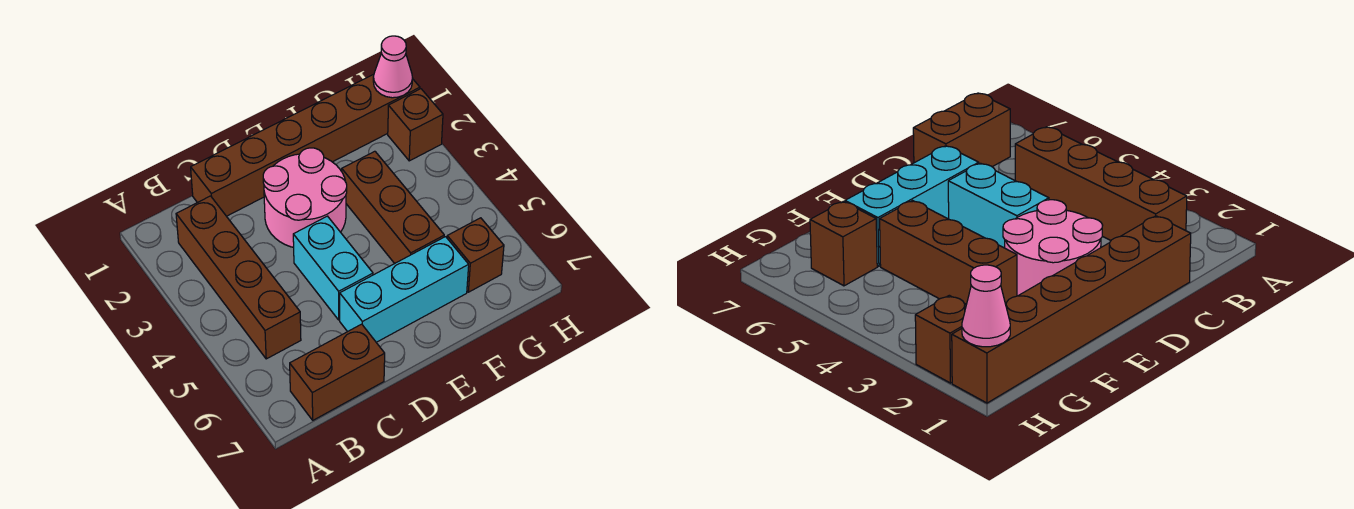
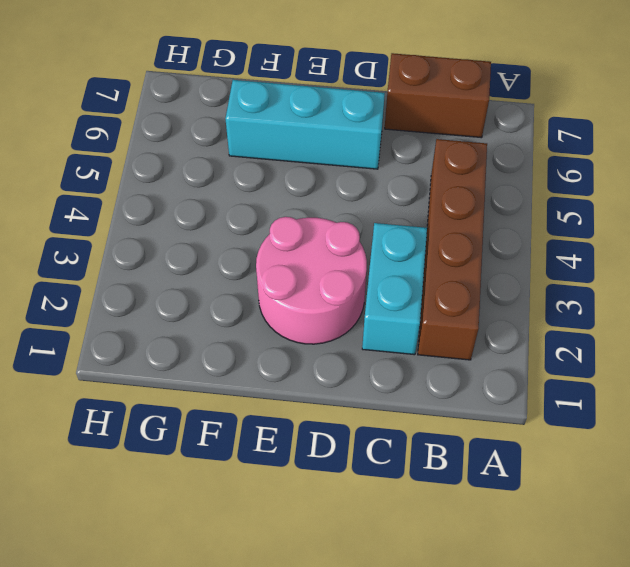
cyan brick C2:C3 level 1 -> cyan brick D4:D5 level 1
none -> brown brick C1:H1 level 1
none -> brown brick F3:F5 level 1

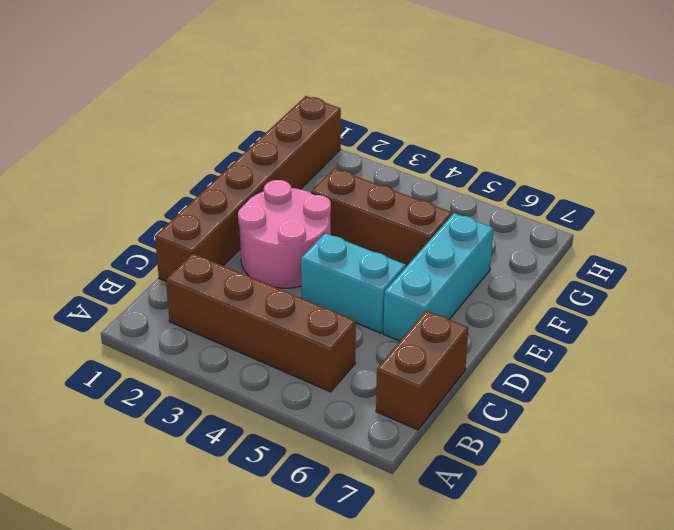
none -> brown brick G6 level 1
none -> brown brick H2 level 1

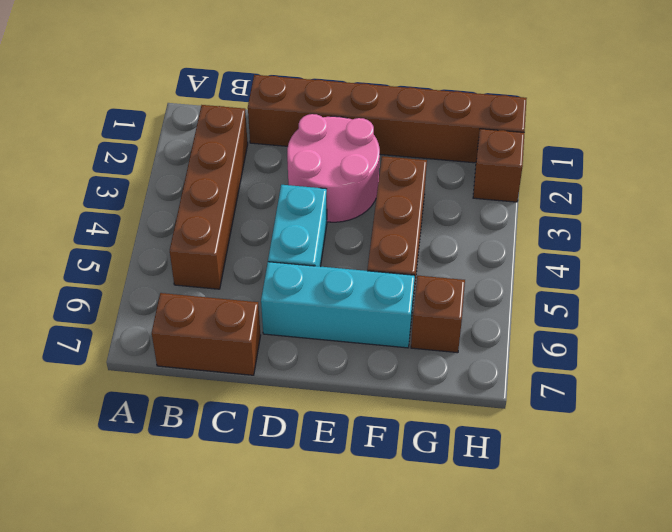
none -> pink cone H1 level 2

